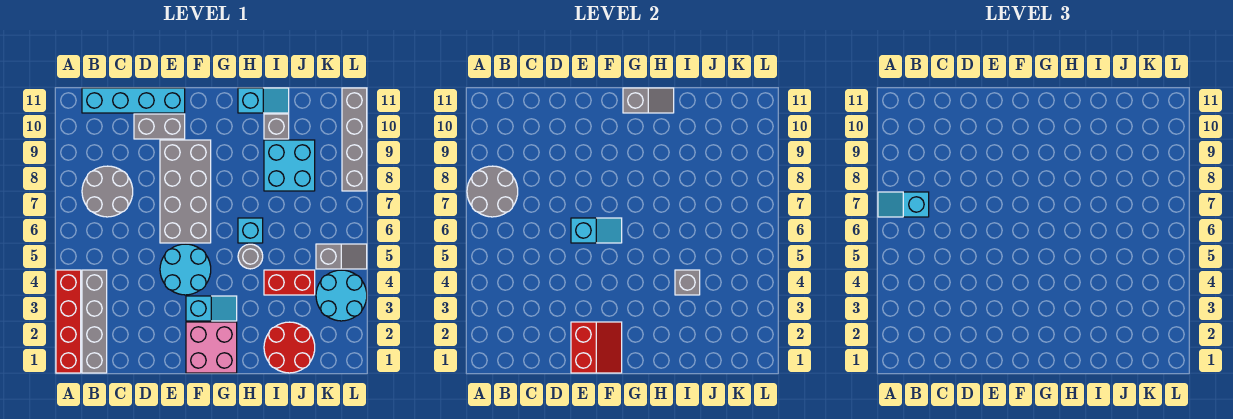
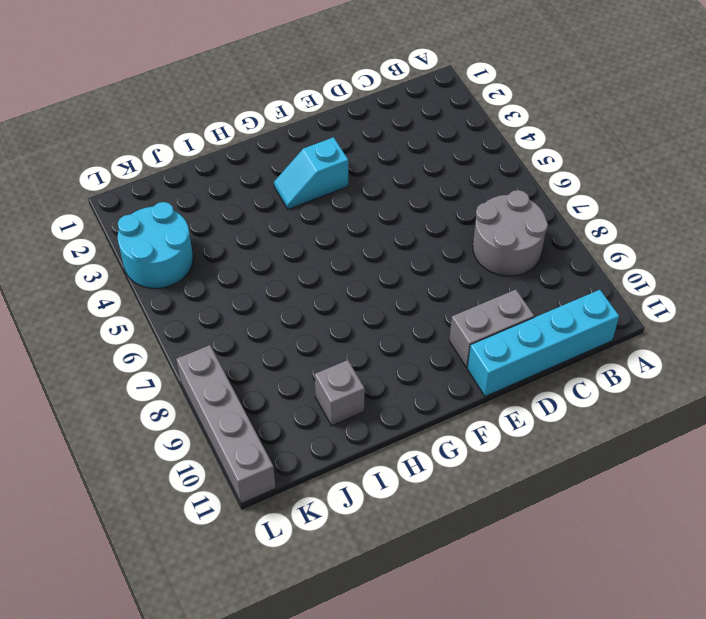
none -> red brick A1:A4 level 1
none -> grey brick B1:B4 level 1
none -> cyan round brick E4:F5 level 1

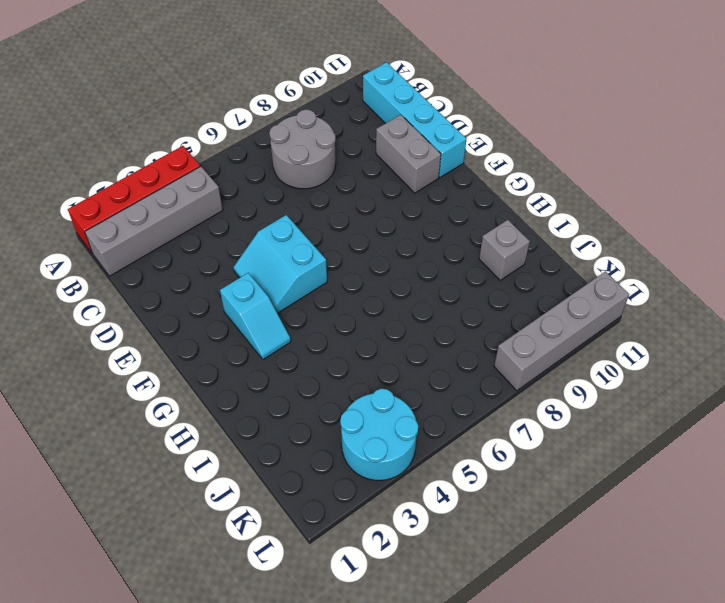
cyan slope E4:F5 level 1 top 5 -> cyan round brick E4:F5 level 1
none -> grey brick E6:F9 level 1
none -> pink brick F1:G2 level 1
none -> grey round brick H5 level 1

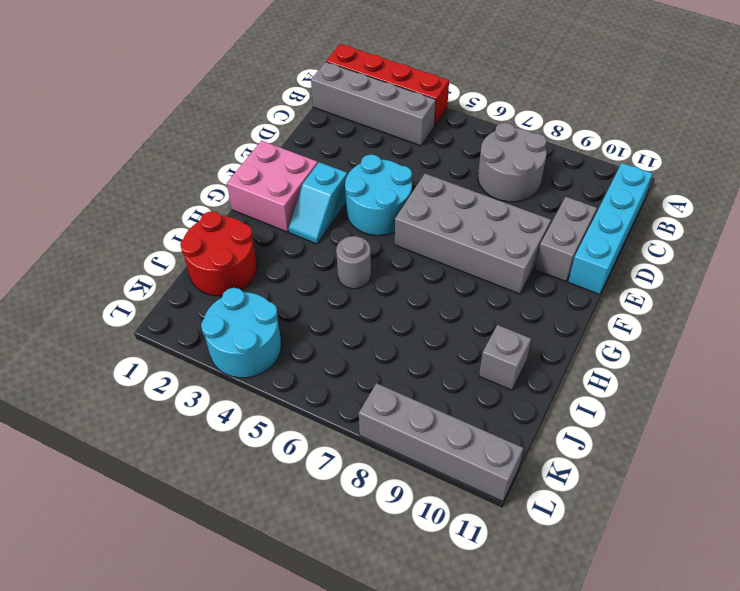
none -> cyan brick H6 level 1
none -> cyan slope H11:I11 level 1 top H
none -> red brick I4:J4 level 1

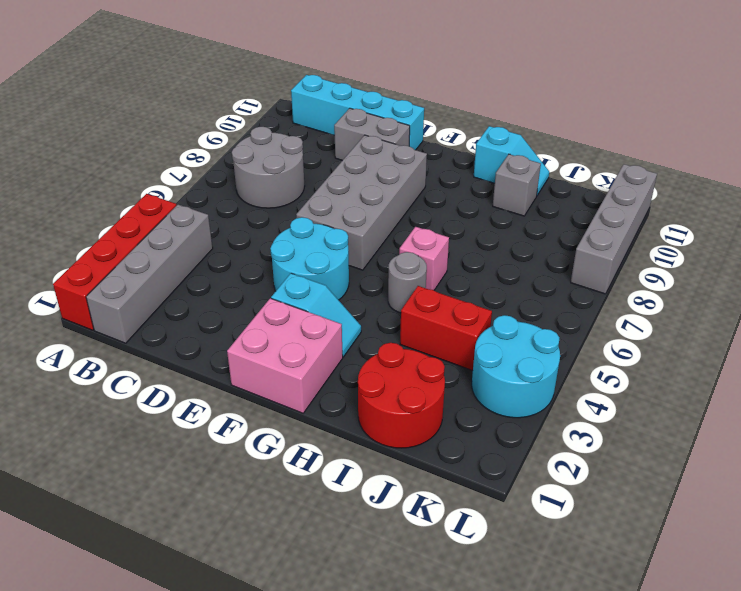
pink brick H6 level 1 -> cyan brick H6 level 1
none -> cyan brick I8:J9 level 1
none -> grey slope K5:L5 level 1 top K
none -> grey round brick A7:B8 level 2

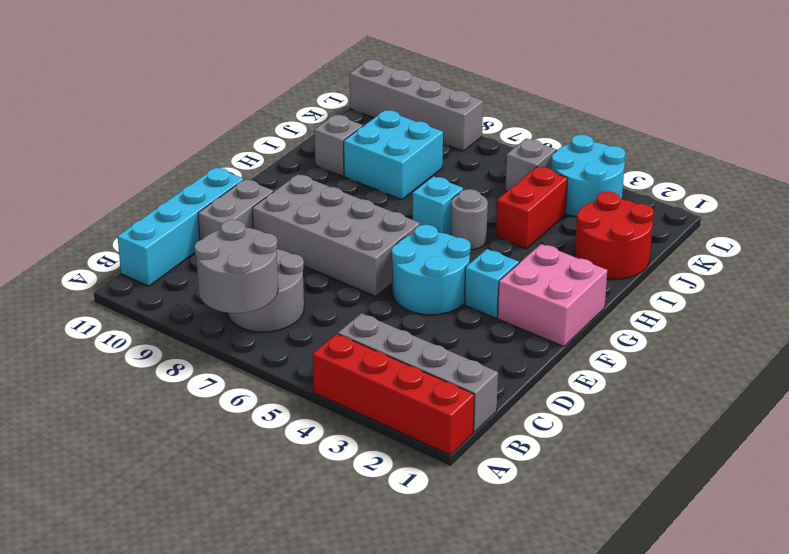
none -> cyan slope H11:I11 level 1 top H
none -> red slope E1:F2 level 2 top E
none -> cyan slope E6:F6 level 2 top E

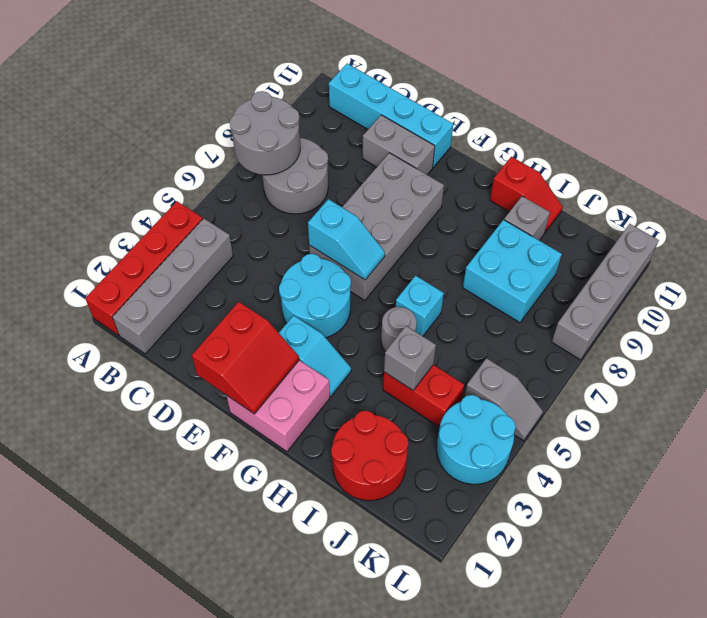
red slope H11:I11 level 1 top H -> cyan slope H11:I11 level 1 top H
none -> grey slope G11:H11 level 2 top G
none -> cyan slope A7:B7 level 3 top B

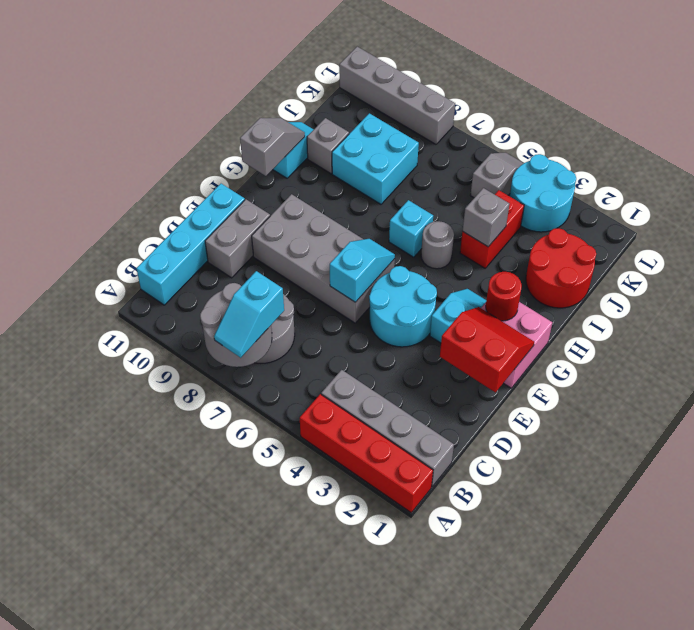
red round brick G2 level 2 -> none

